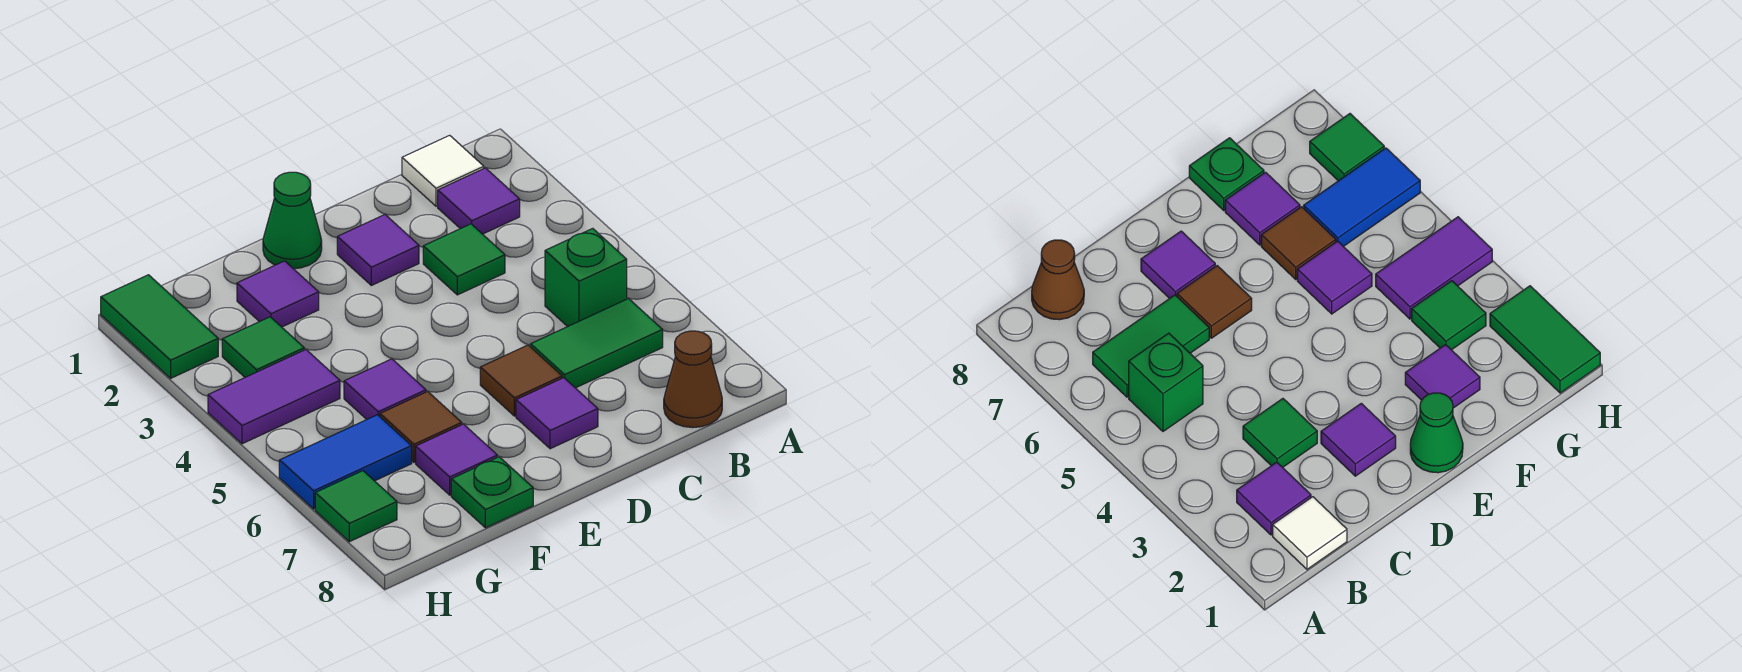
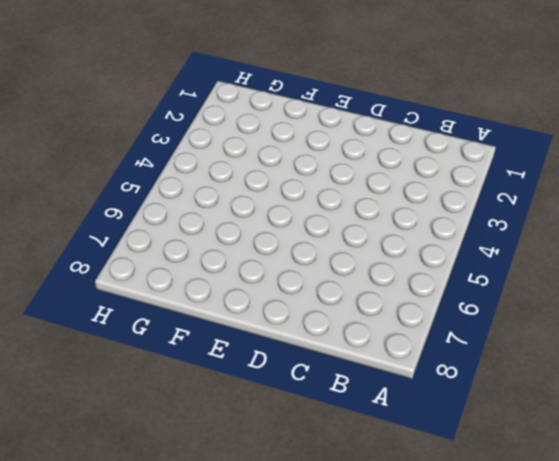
none -> white tile B1 level 1
none -> purple tile B2 level 1
none -> green brick B5 level 1

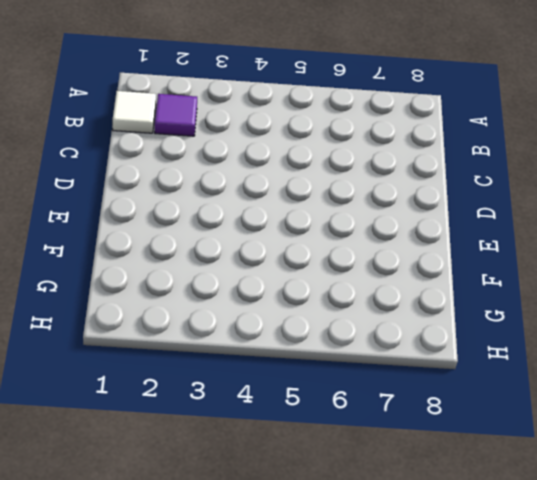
none -> green brick B5 level 1
none -> green tile B6:C6 level 1
none -> brown cone B8 level 1

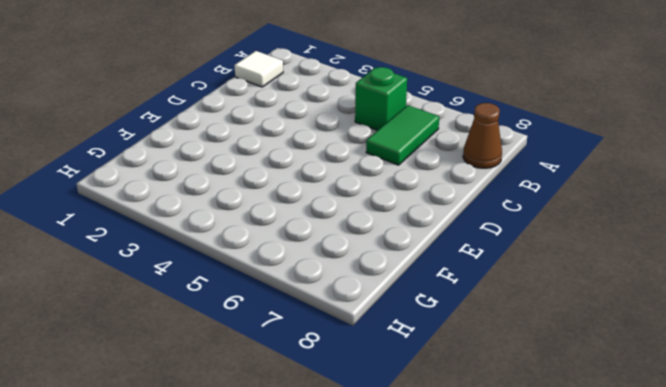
none -> purple tile B2 level 1
none -> green tile C3 level 1
none -> purple tile D2 level 1

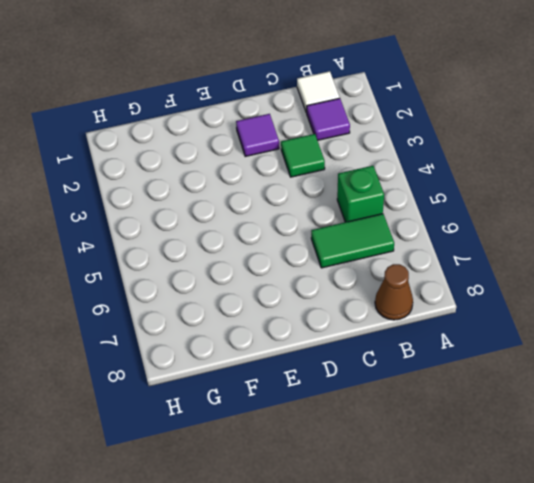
none -> brown tile D6 level 1
none -> purple tile D7 level 1
none -> green cone E1 level 1

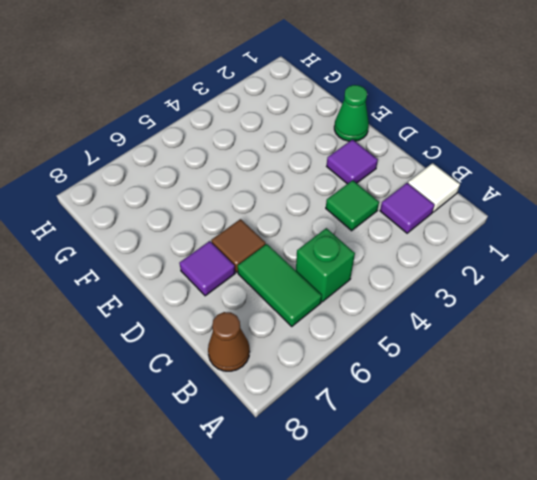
none -> purple tile F2 level 1
none -> purple tile F5 level 1
none -> brown tile F6 level 1

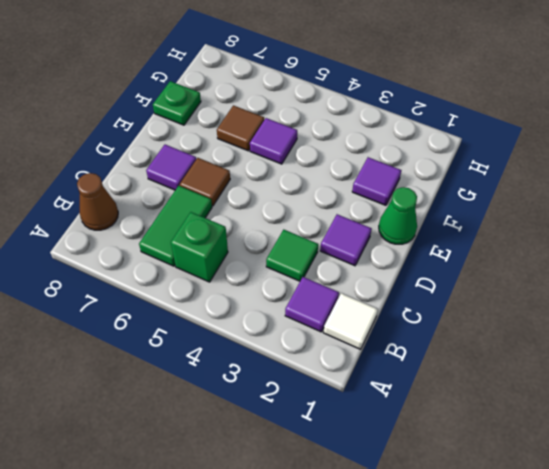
none -> purple tile F7 level 1
none -> green tile G3 level 1
none -> purple tile G4:H4 level 1

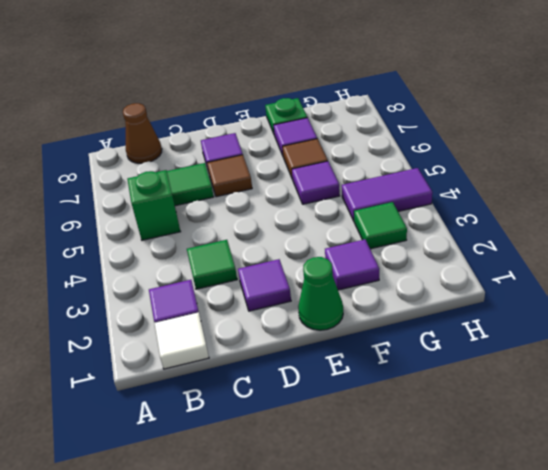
none -> blue tile G6:H6 level 1
none -> green tile H1:H2 level 1
none -> green tile H7 level 1

